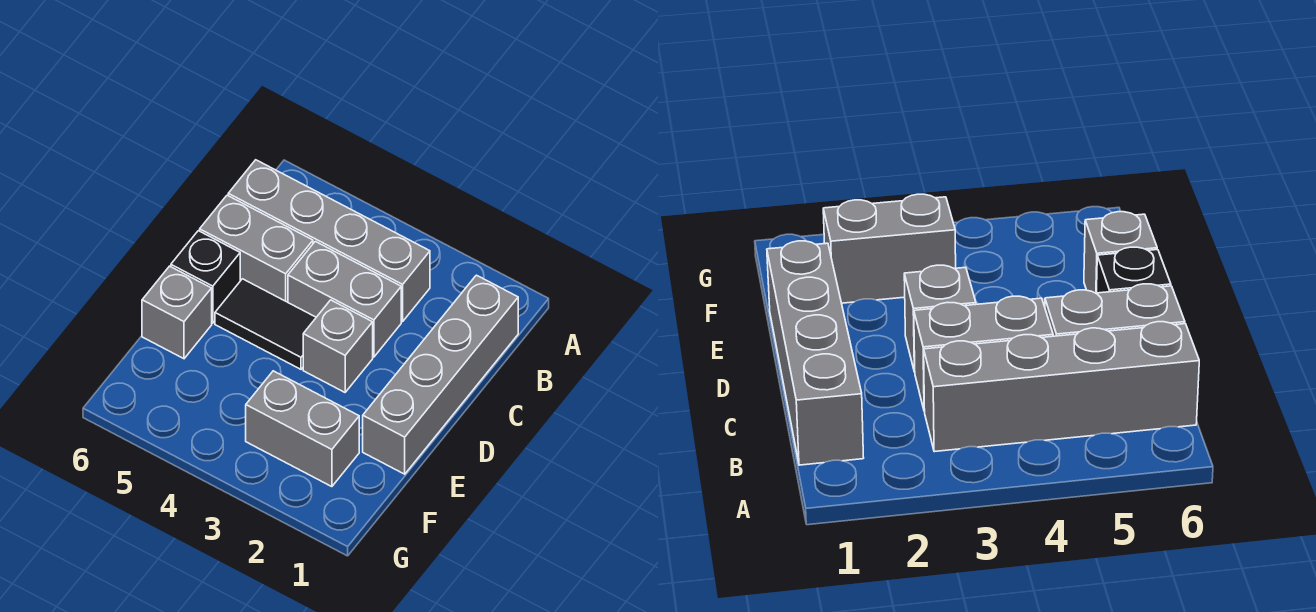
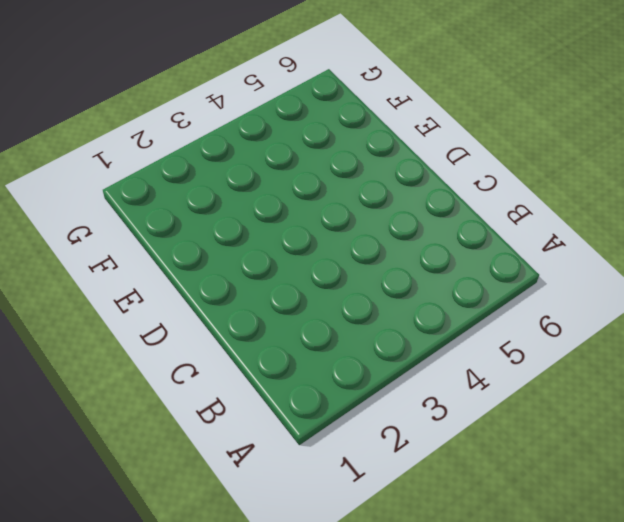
none -> grey brick B1:E1 level 1
none -> grey brick B3:B6 level 1

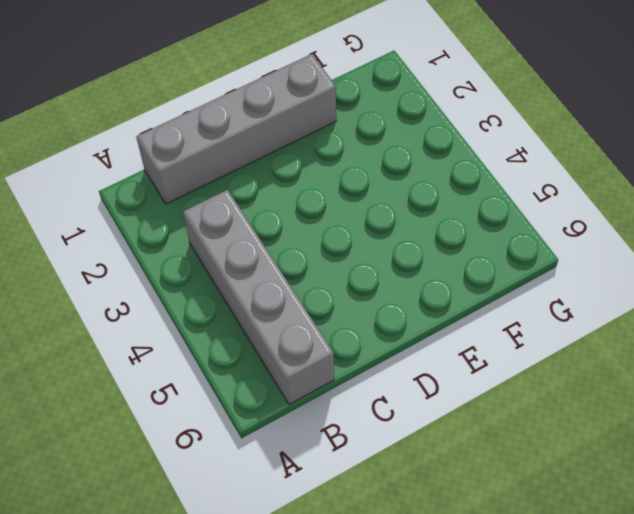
none -> grey brick C3:C4 level 1
none -> grey brick C5:C6 level 1

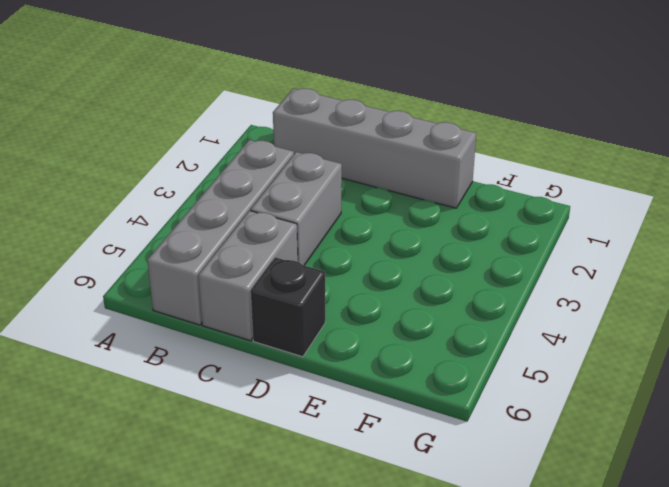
none -> grey brick D3 level 1
none -> black tile D4:D5 level 1

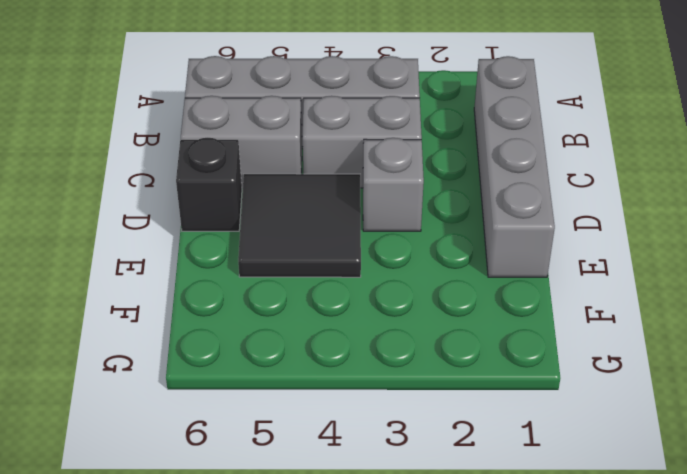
black tile D4:E5 level 1 -> black tile D4:D5 level 1
none -> grey brick E6 level 1
none -> grey brick F2:F3 level 1

